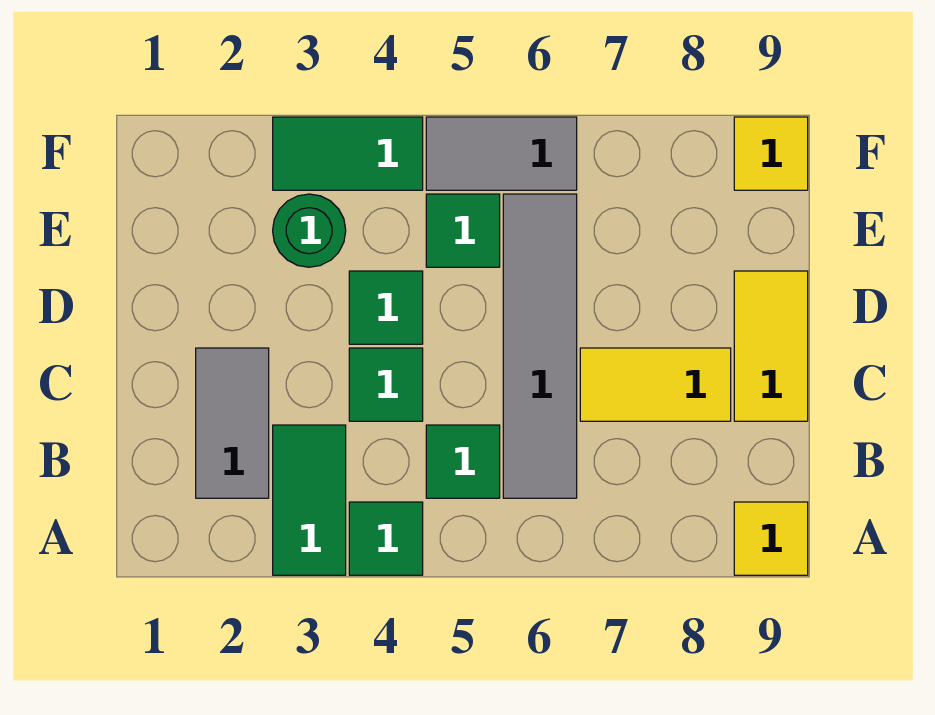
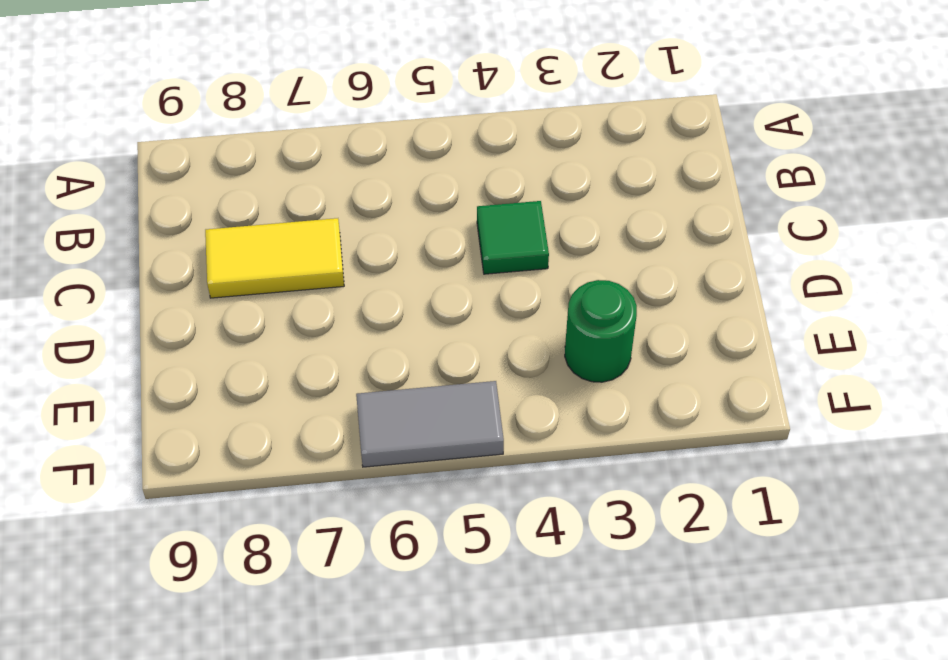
none -> green tile A3:B3 level 1
none -> green tile A4 level 1
none -> yellow tile A9 level 1

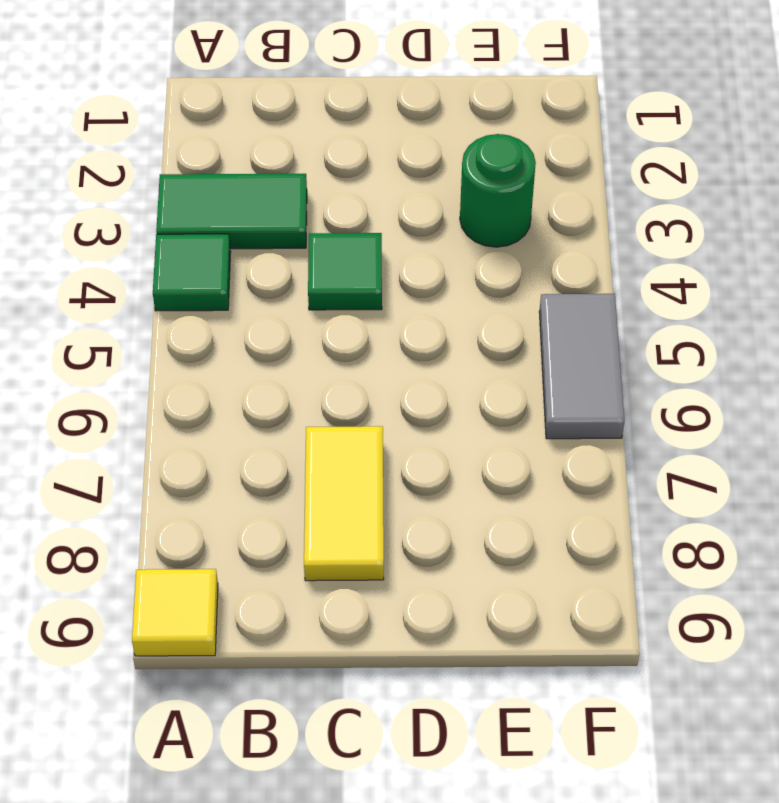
none -> grey tile B2:C2 level 1
none -> green tile B5 level 1
none -> grey tile B6:E6 level 1

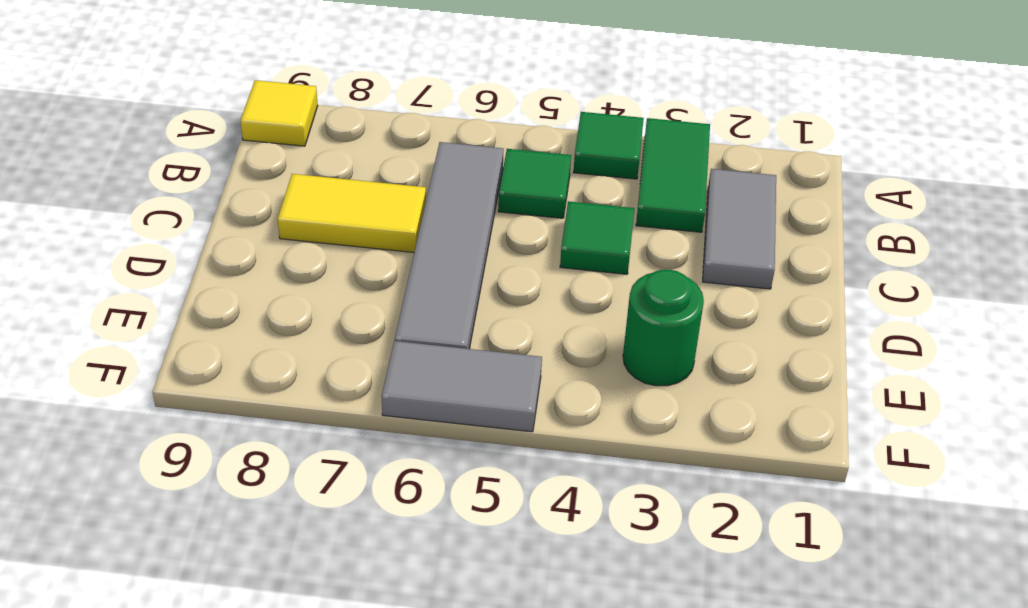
none -> yellow tile C9:D9 level 1
none -> green tile D4 level 1
none -> green tile E5 level 1

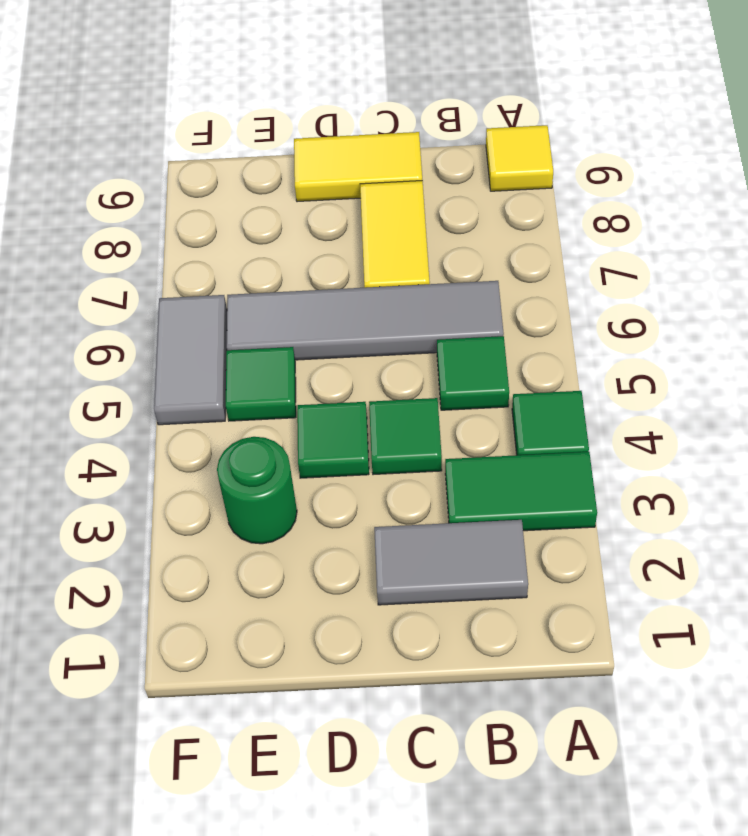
none -> green tile F3:F4 level 1
none -> yellow tile F9 level 1

